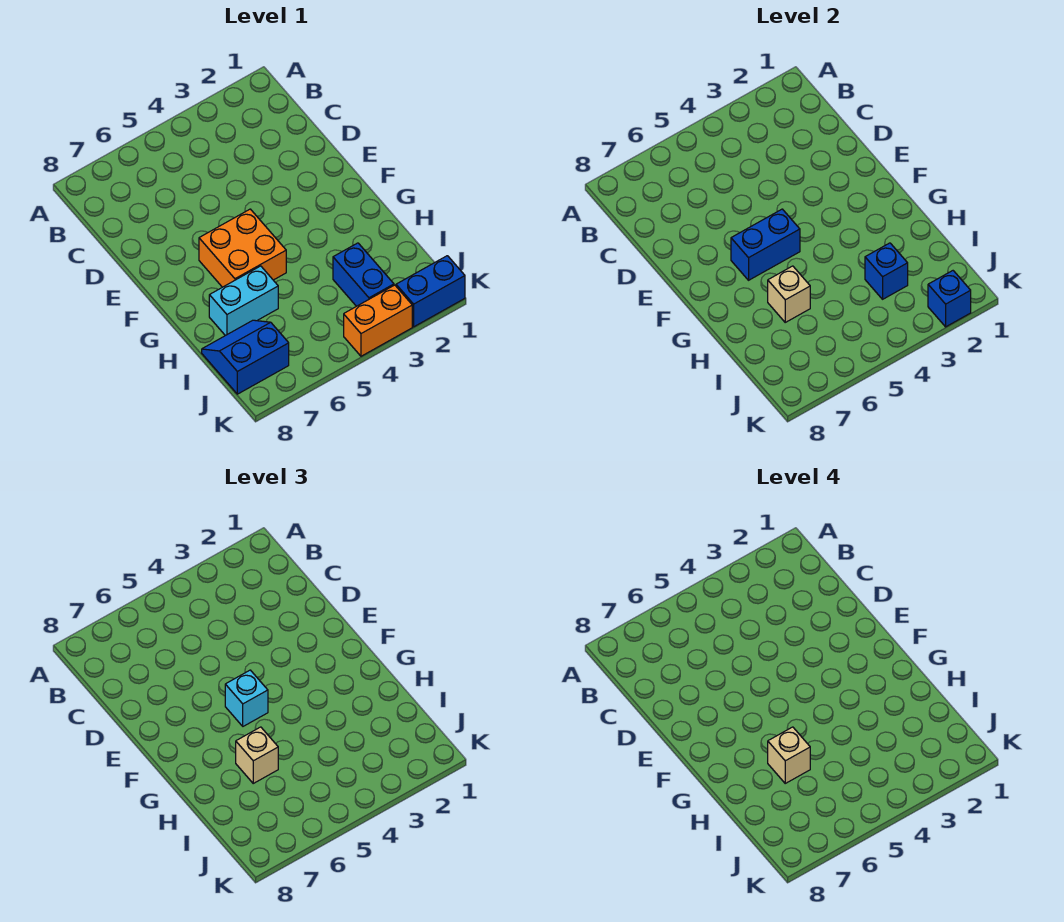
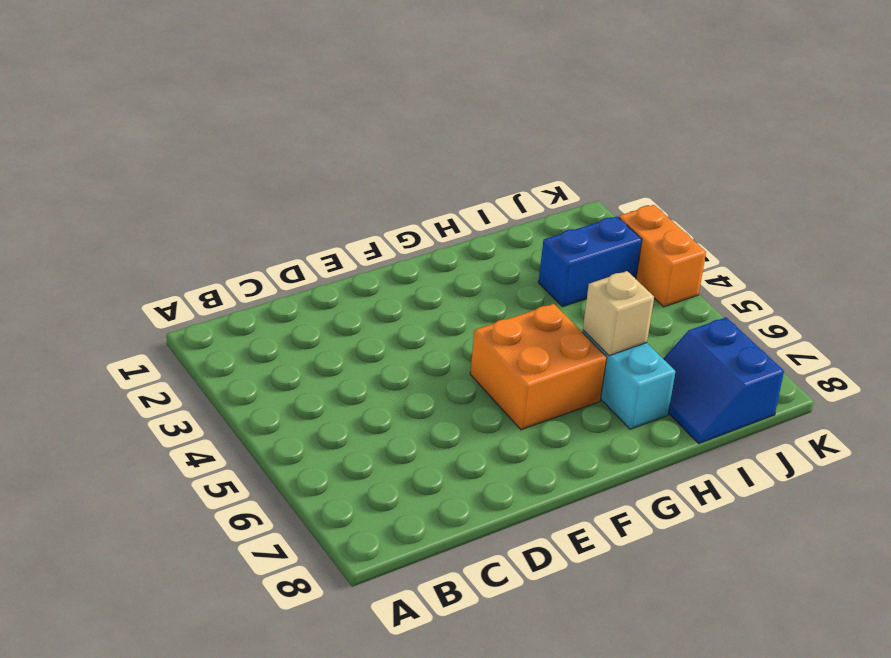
none -> blue brick K1:K2 level 1
none -> blue brick F5:F6 level 2
none -> blue brick I3 level 2

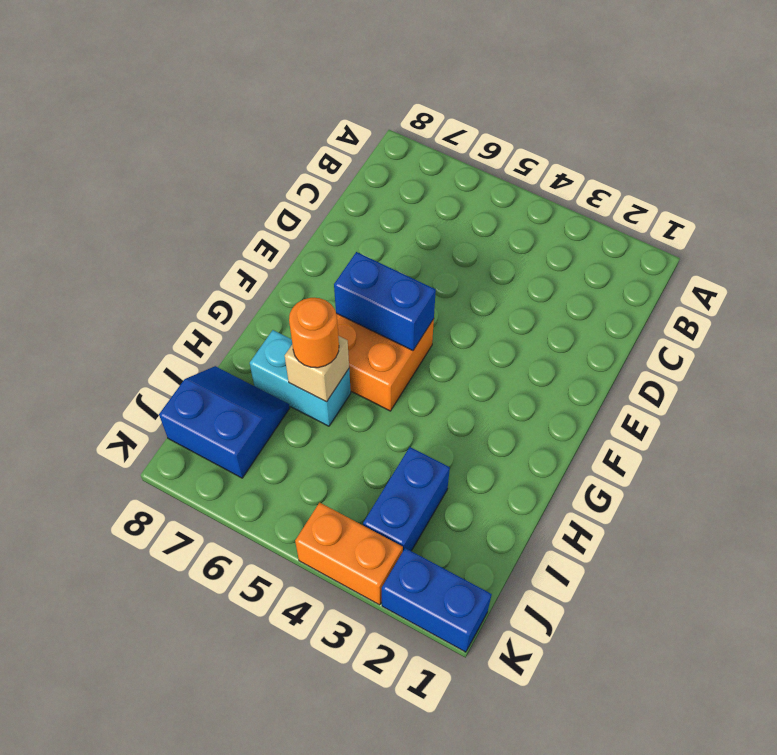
orange round brick H6 level 3 -> tan brick H6 level 3
none -> blue brick I3 level 2
none -> blue brick K2 level 2
none -> cyan brick F5 level 3

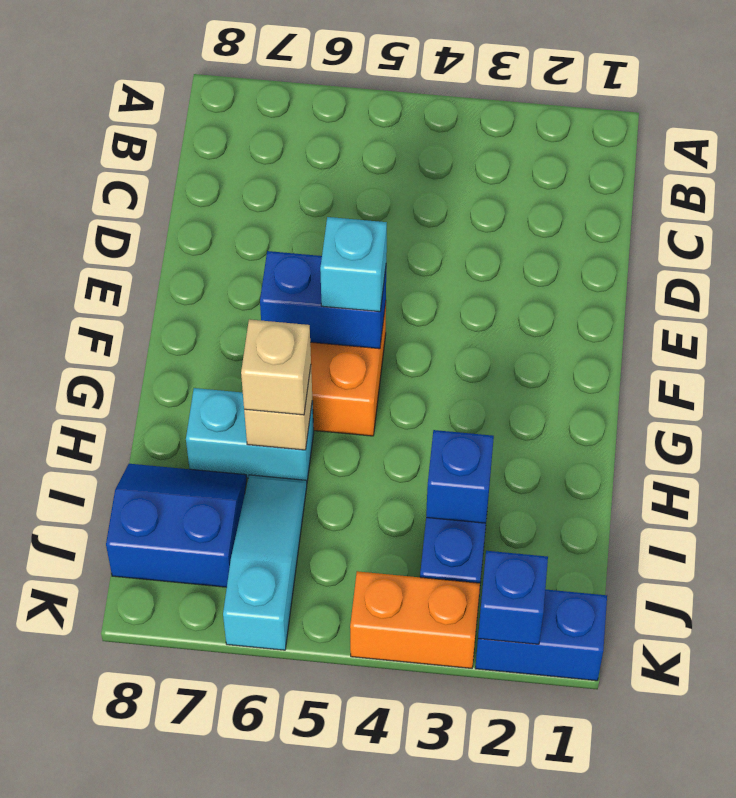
cyan slope I6:K6 level 1 top K -> none
none -> tan brick H6 level 4

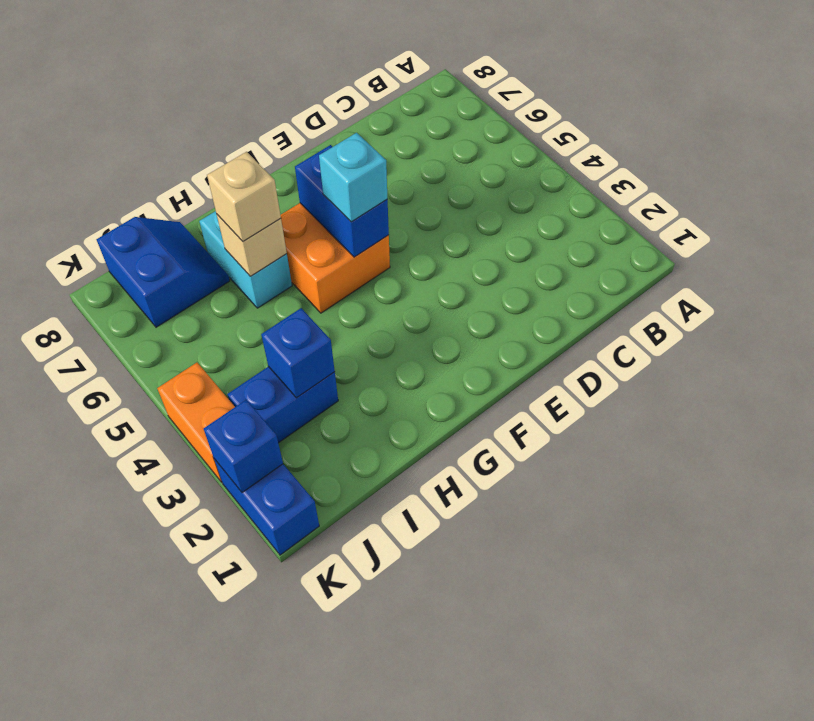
none -> tan brick H6 level 4

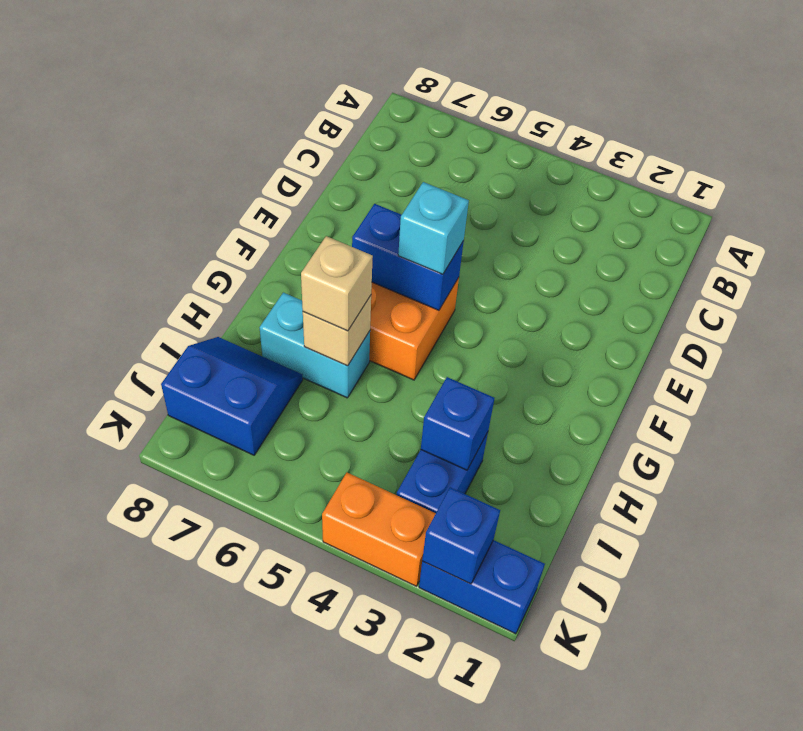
none -> tan brick H6 level 4

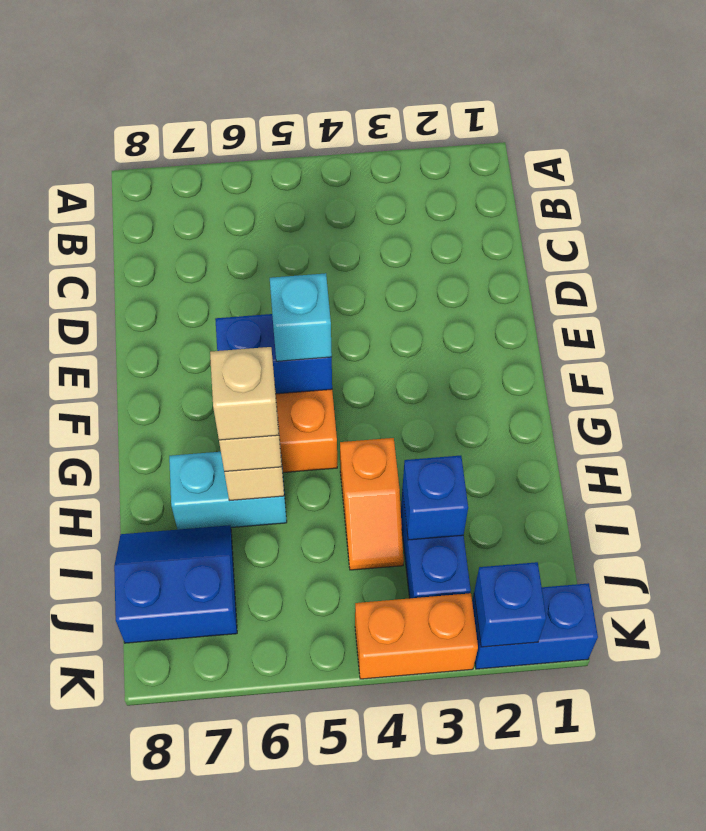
orange slope H4:I4 level 1 top H -> none

